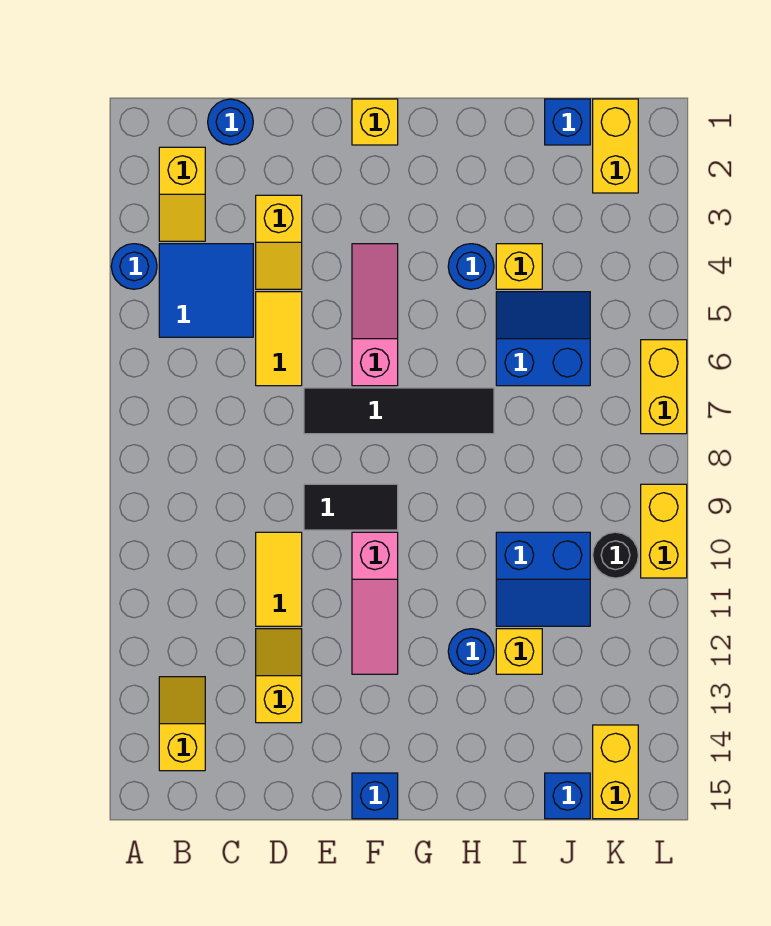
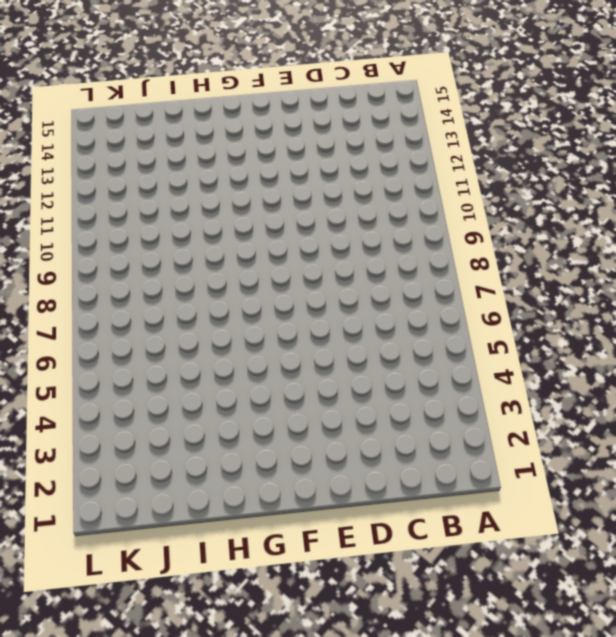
none -> blue round brick A4 level 1
none -> yellow slope B2:B3 level 1 top 2
none -> blue tile B4:C5 level 1

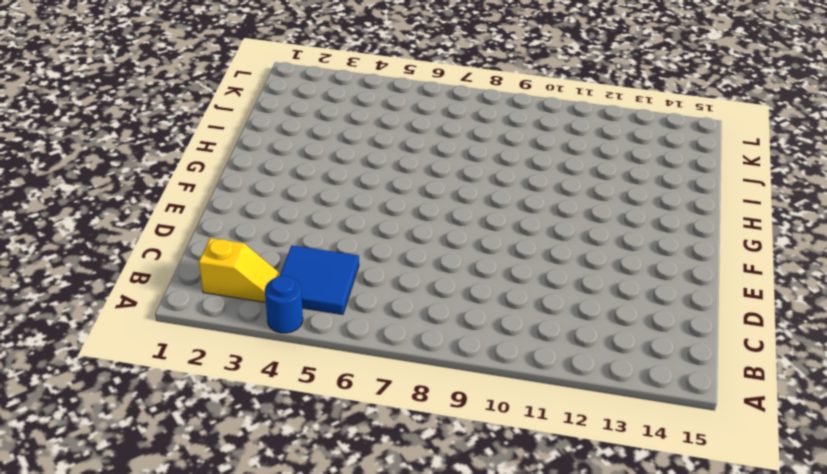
none -> yellow slope B13:B14 level 1 top 14
none -> blue round brick C1 level 1
none -> yellow slope D3:D4 level 1 top 3

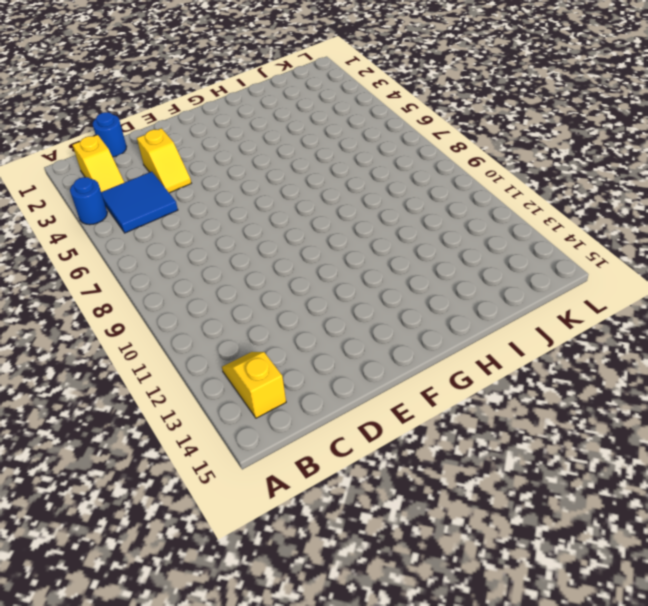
none -> yellow tile D5:D6 level 1
none -> yellow tile D10:D11 level 1
none -> yellow slope D12:D13 level 1 top 13

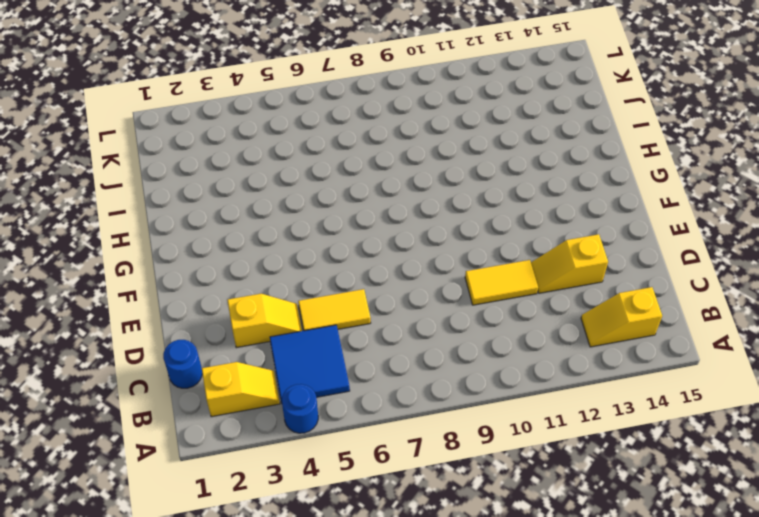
none -> black tile E7:H7 level 1
none -> black tile E9:F9 level 1
none -> yellow brick F1 level 1

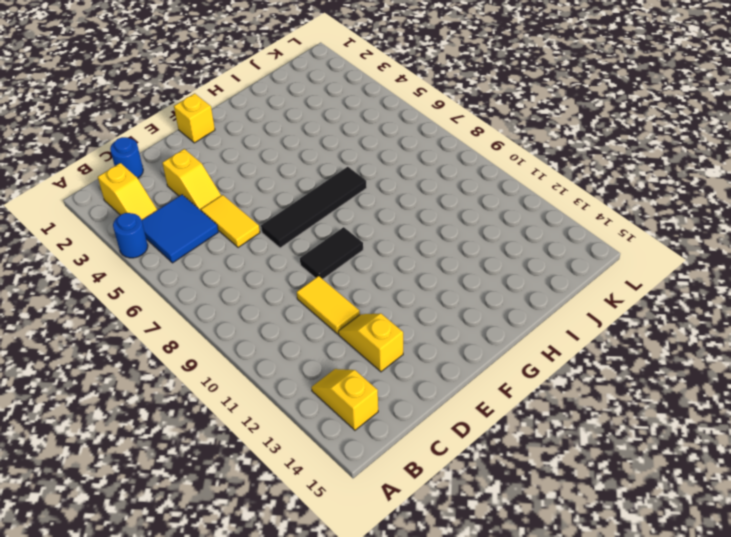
none -> pink slope F4:F6 level 1 top 6
none -> pink slope F10:F12 level 1 top 10
none -> blue brick F15 level 1

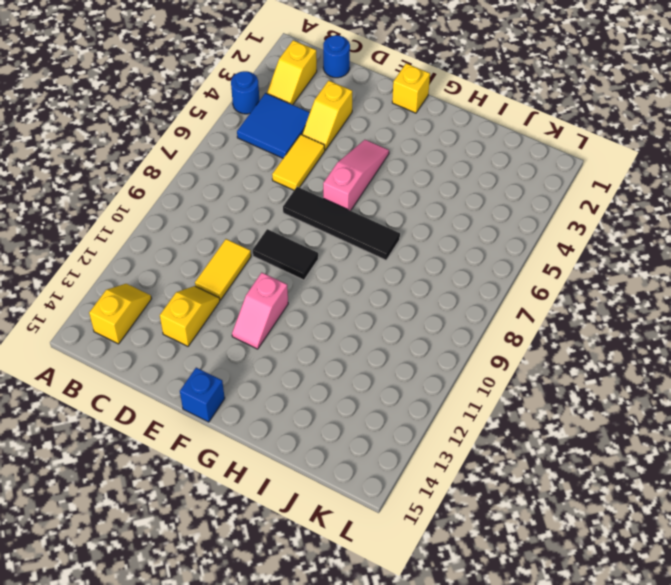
pink slope F11:F12 level 1 top 11 -> pink slope F10:F12 level 1 top 10
none -> blue round brick H4 level 1
none -> blue round brick H12 level 1
none -> yellow brick I4 level 1

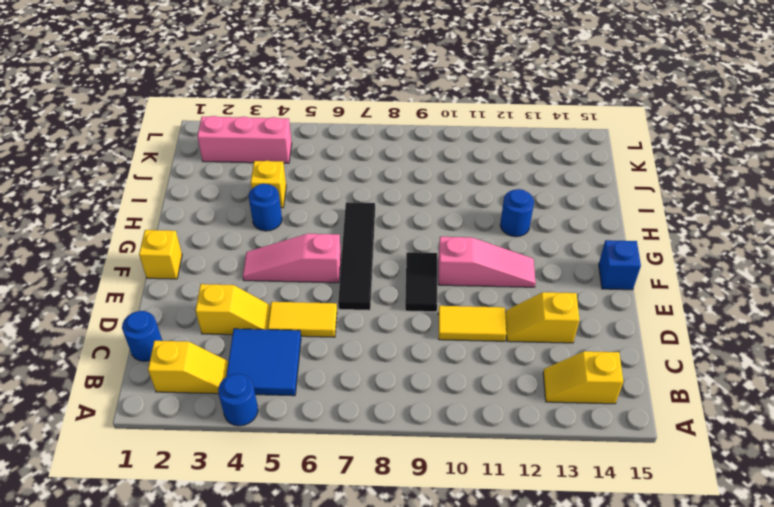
pink brick K2:K4 level 1 -> yellow brick K1:K2 level 1
none -> blue slope I5:J6 level 1 top 6
none -> blue slope I10:J11 level 1 top 10
none -> yellow brick I12 level 1

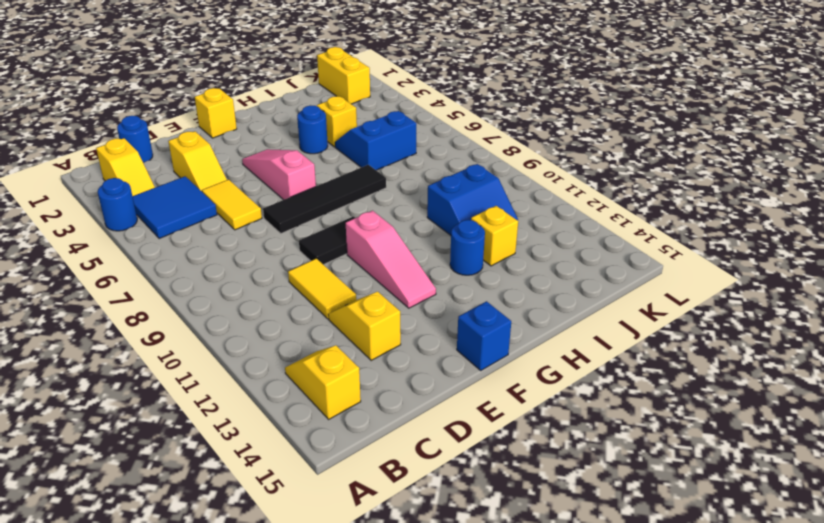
none -> blue brick J1 level 1
none -> blue brick J15 level 1
none -> black round brick K10 level 1

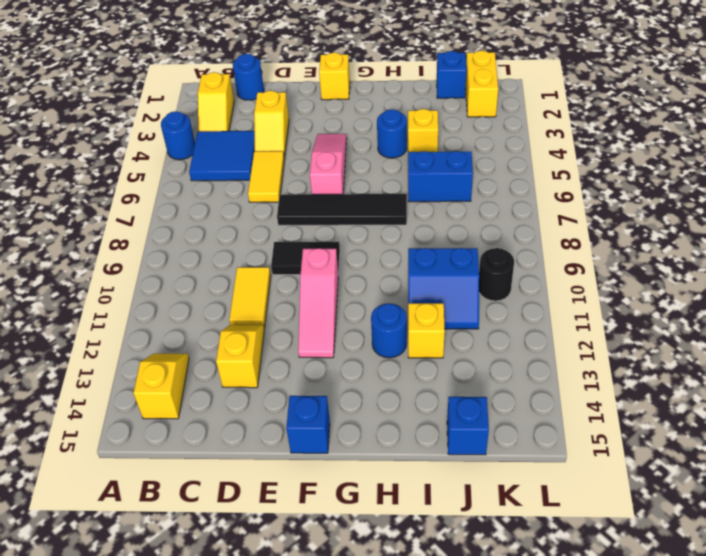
none -> yellow brick K14:K15 level 1
none -> yellow brick L6:L7 level 1
none -> yellow brick L9:L10 level 1

